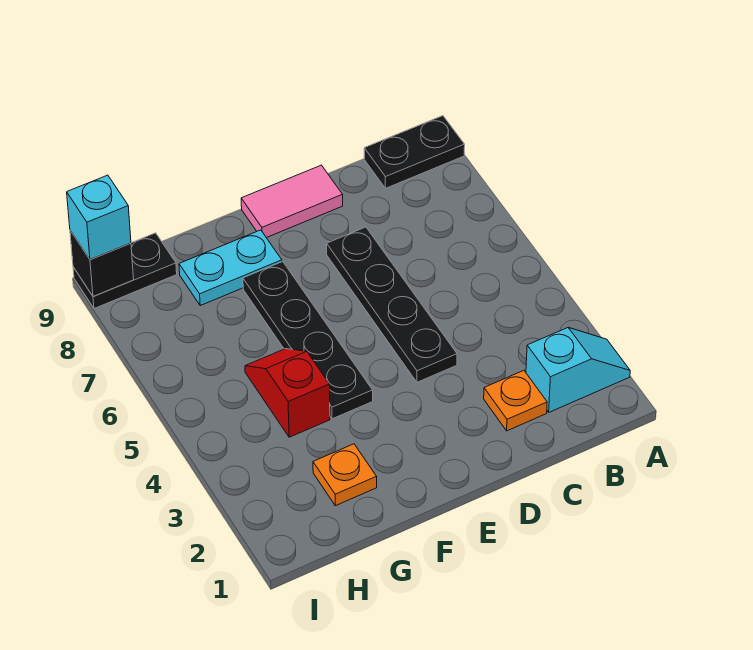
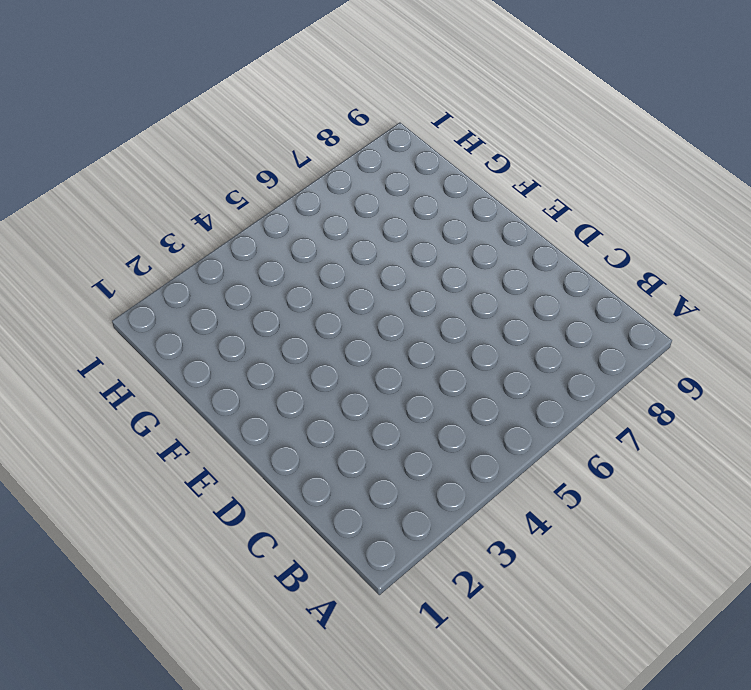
none -> cyan slope A2:B2 level 1 top B
none -> black plate A9:B9 level 1
none -> orange plate C2 level 1

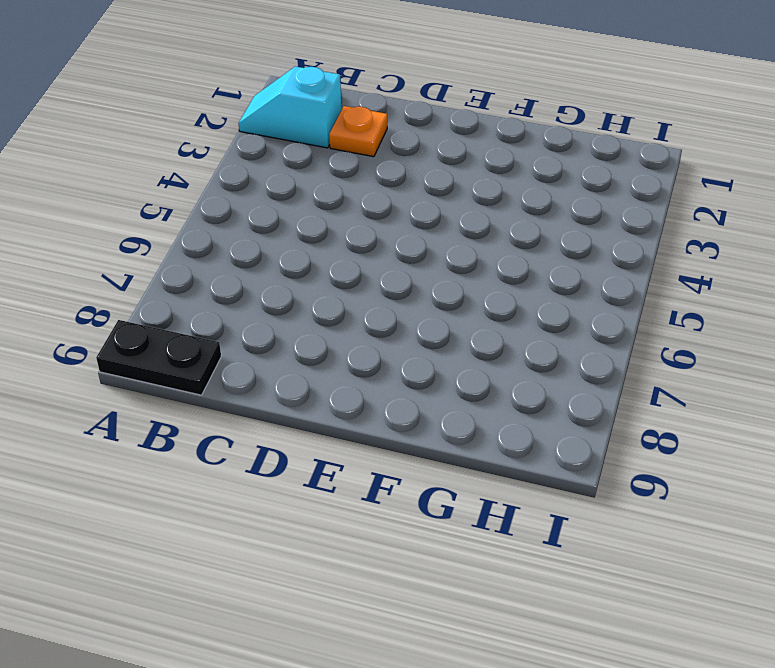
none -> black plate D4:D7 level 1
none -> pink tile D9:E9 level 1
none -> black plate F4:F7 level 1

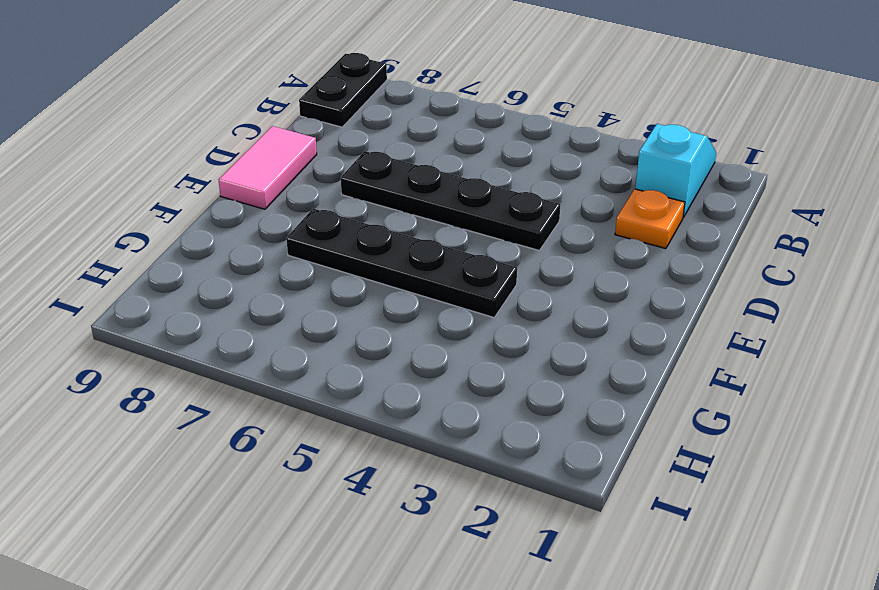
none -> cyan plate F8:G8 level 1
none -> orange plate G2 level 1
none -> red slope G4:G5 level 1 top 4

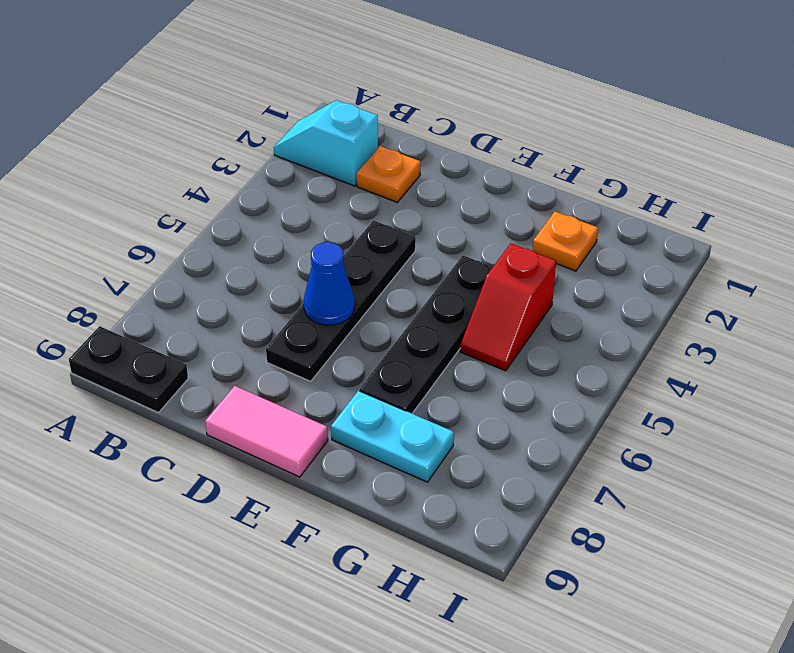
blue cone D6 level 2 -> none
none -> black plate H9:I9 level 1
none -> black brick I9 level 2
none -> cyan brick I9 level 3

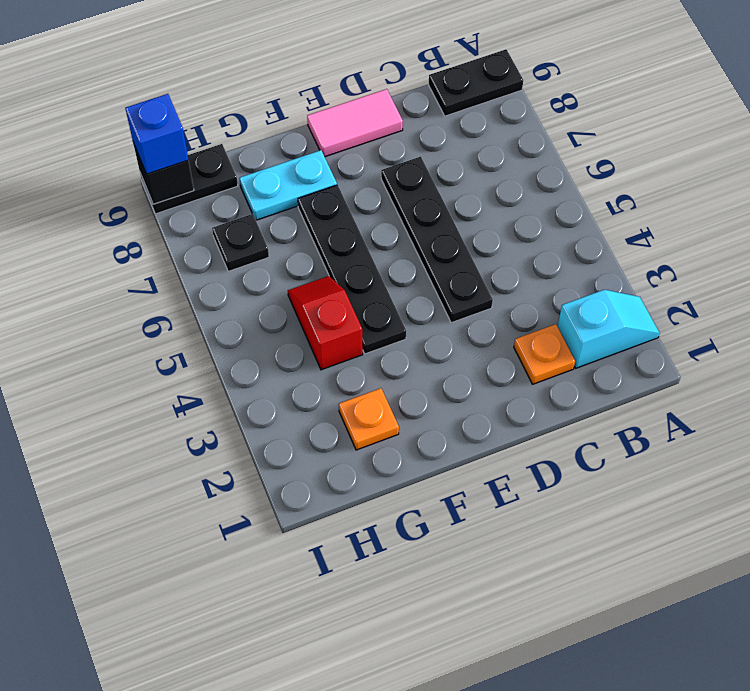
black plate H7 level 1 -> none
blue brick I9 level 3 -> cyan brick I9 level 3

